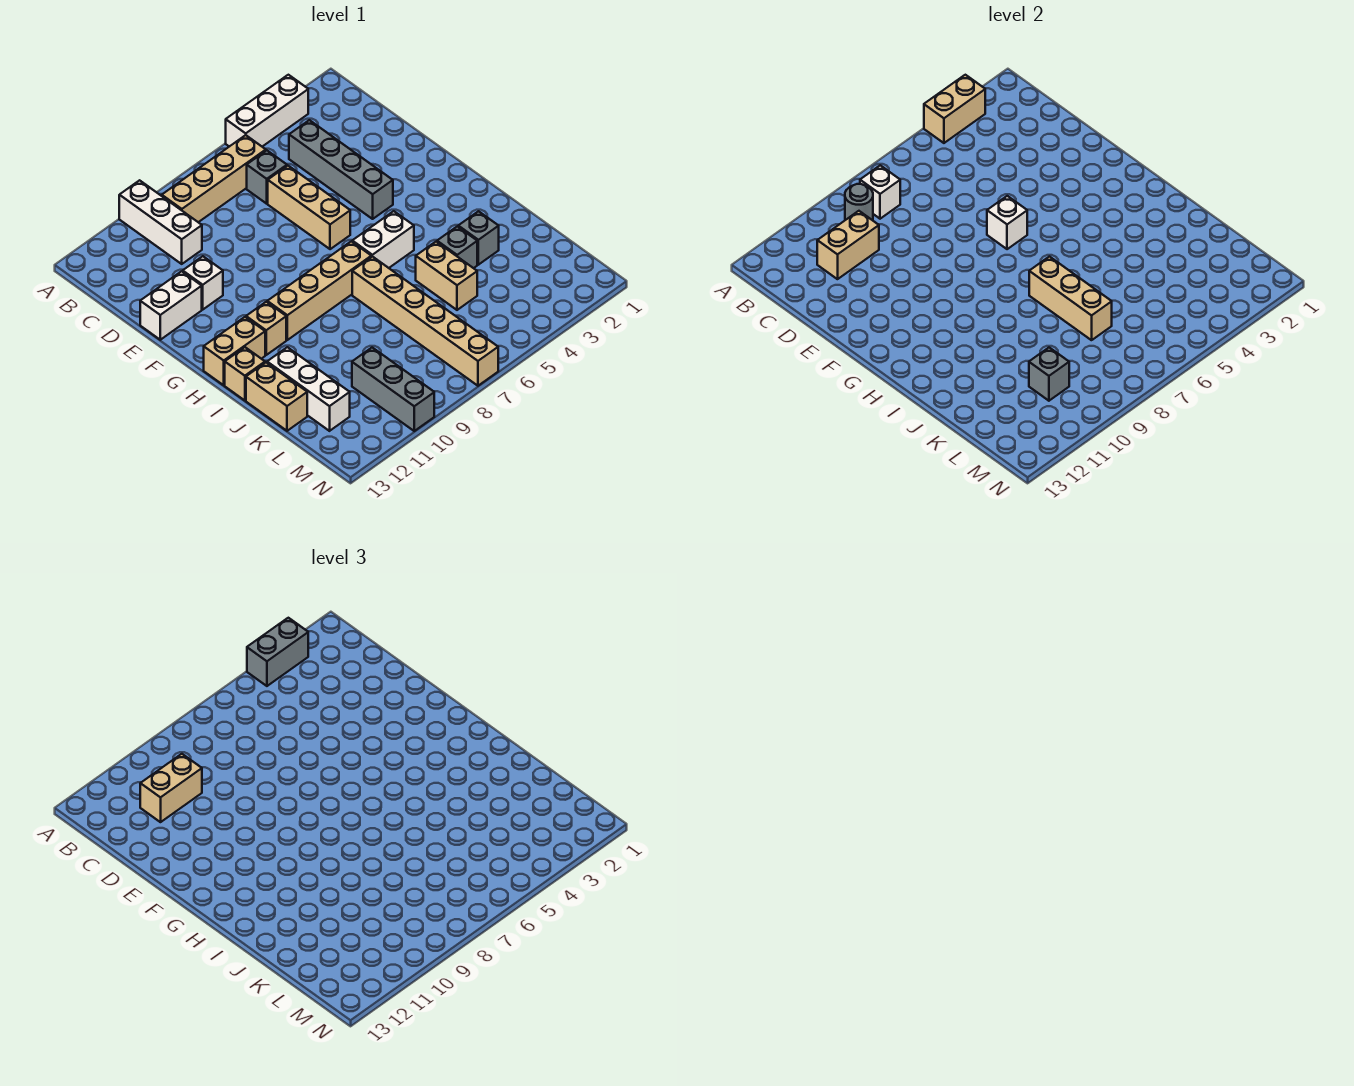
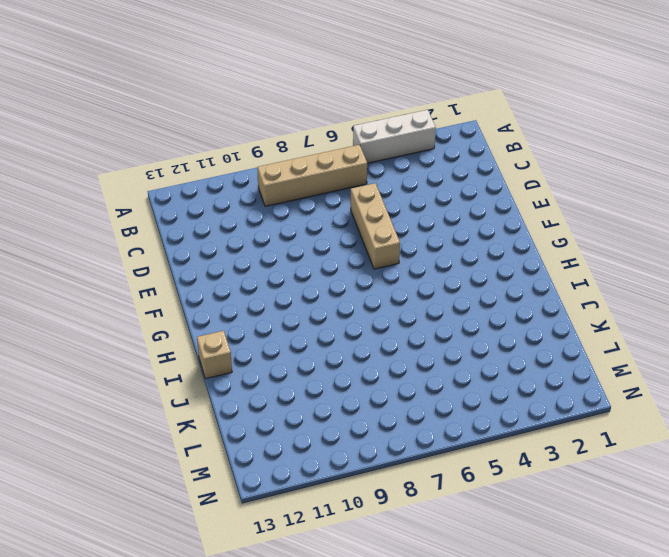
none -> white brick A10:C10 level 1
none -> grey brick C4:F4 level 1
none -> grey brick C6 level 1

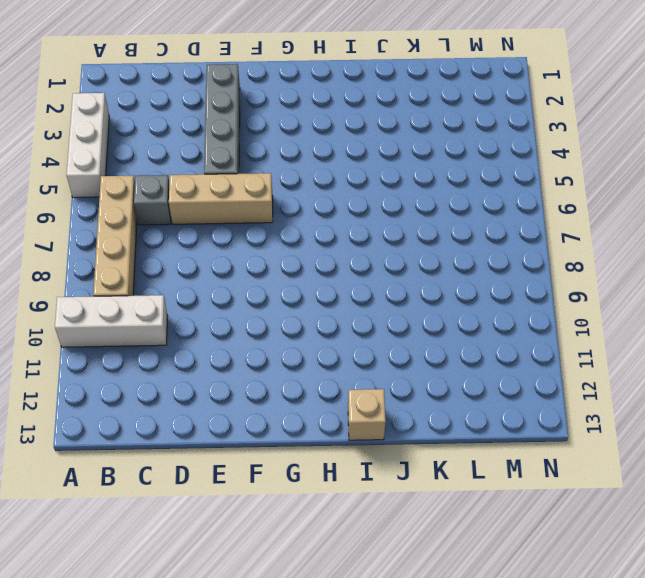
grey brick E2:E5 level 1 -> grey brick C4:F4 level 1
none -> white brick E11 level 1
none -> white brick E12:E13 level 1
none -> white brick H5:H6 level 1

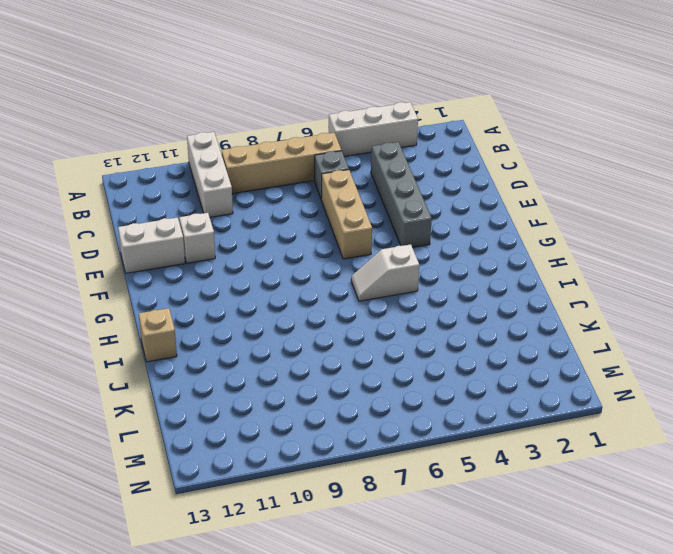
white slope H5:H6 level 1 top 5 -> white brick H5:H6 level 1
none -> tan brick H7:H10 level 1
none -> tan brick H11 level 1
none -> tan brick H12:H13 level 1

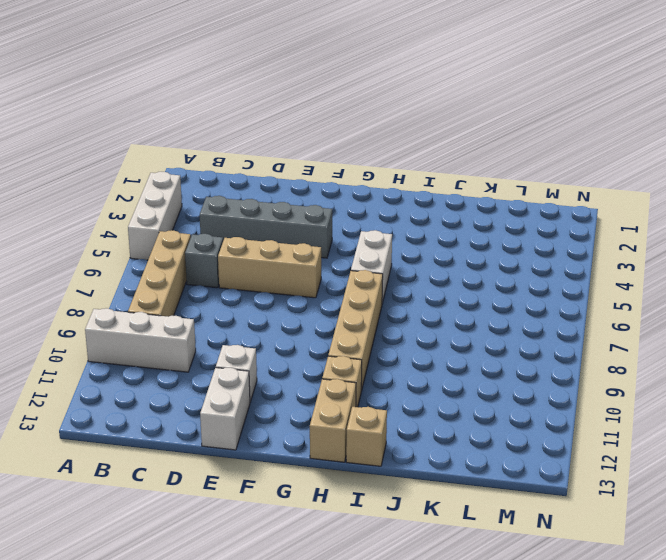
none -> tan brick I7:N7 level 1
none -> grey brick J3 level 1
none -> grey brick J4 level 1

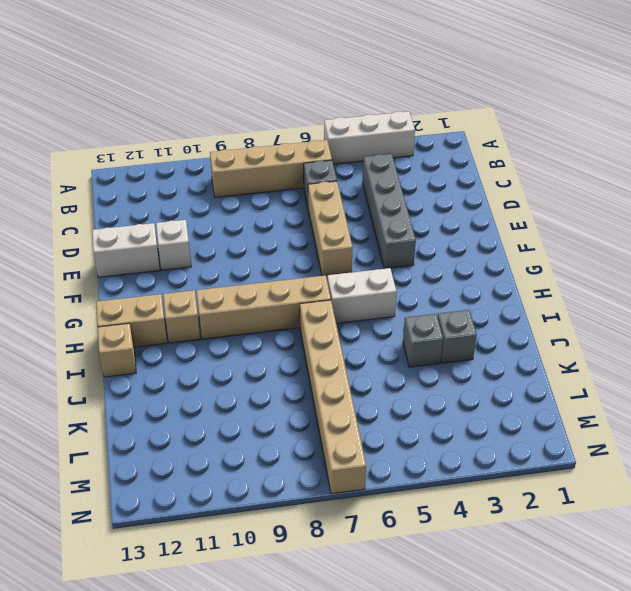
none -> white brick A10:C10 level 1
none -> tan brick J5:K5 level 1
none -> white brick J12:L12 level 1

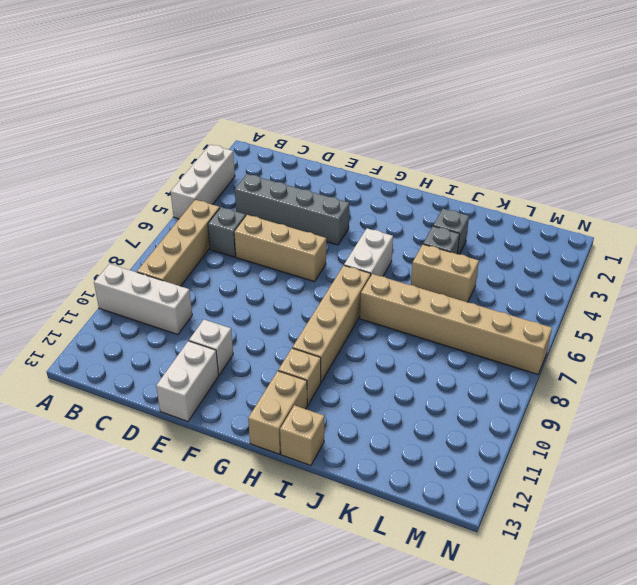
none -> white brick J12:L12 level 1
none -> tan brick J13:K13 level 1
none -> grey brick L10:N10 level 1

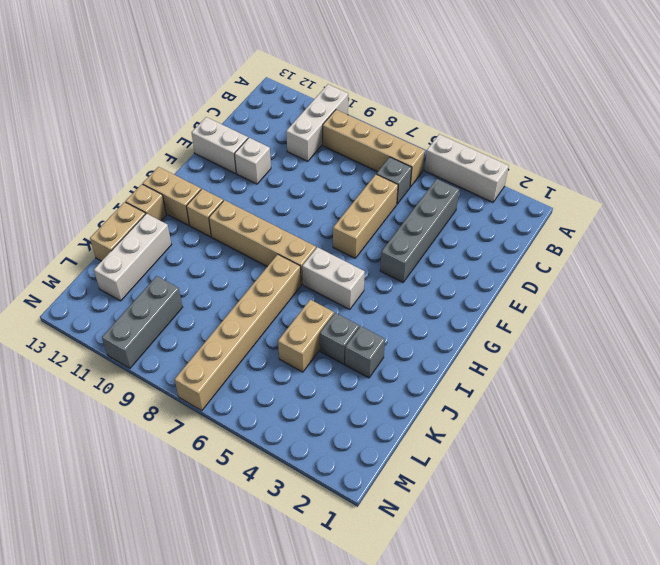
none -> tan brick A3:A4 level 2
none -> white brick B8 level 2
none -> grey round brick B9 level 2

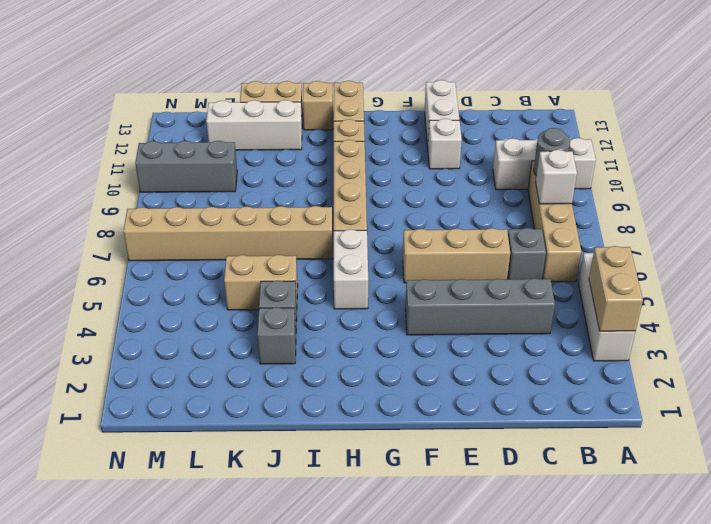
none -> tan brick C10:C11 level 2
none -> white brick F6 level 2
none -> tan brick I7:K7 level 2

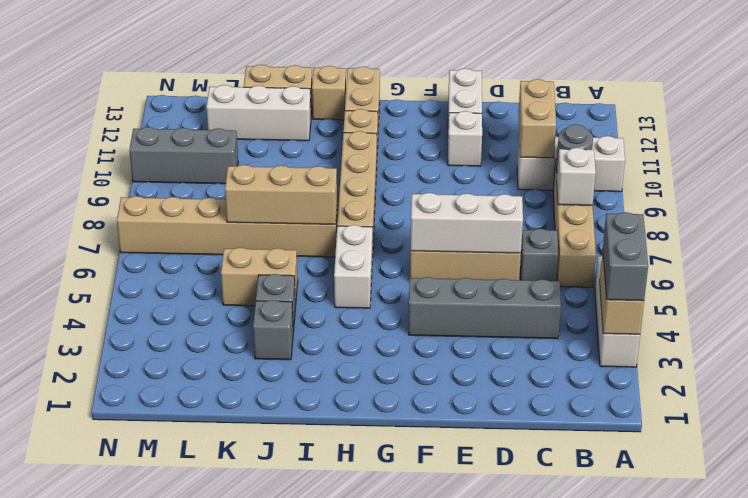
white brick D6:F6 level 2 -> white brick F6 level 2
none -> grey brick L10 level 2
none -> tan brick C10:C11 level 3

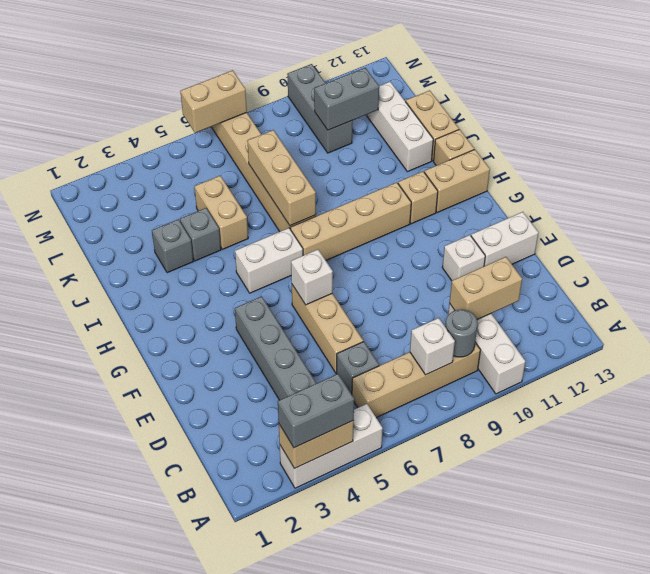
grey brick L10:L11 level 2 -> grey brick L10 level 2
tan brick N6:N7 level 2 -> tan brick C10:C11 level 3

